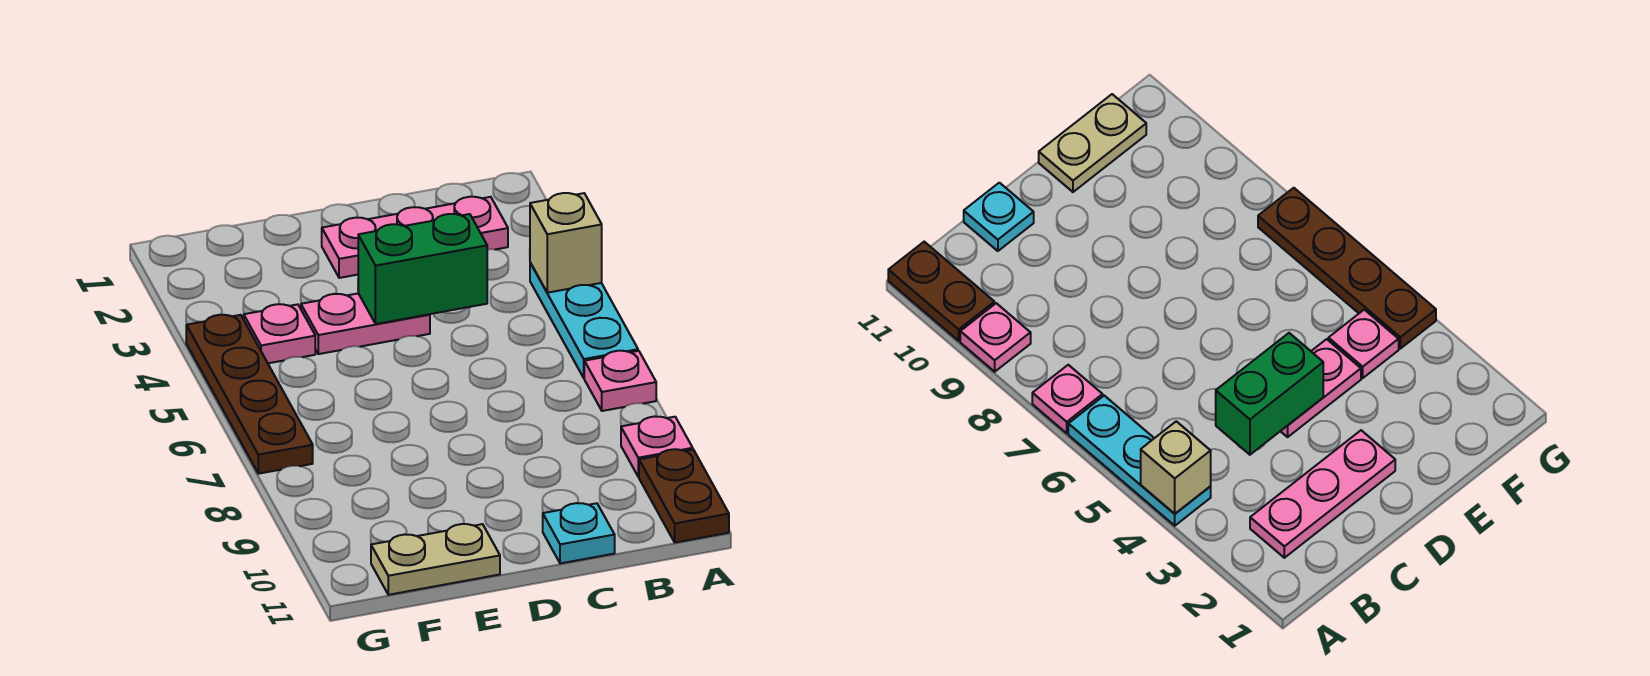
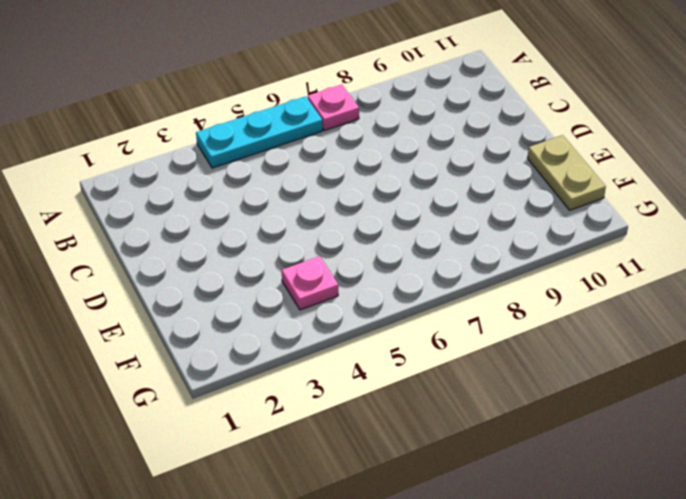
none -> pink plate A9 level 1
none -> brown plate A10:A11 level 1
none -> pink plate B2:D2 level 1

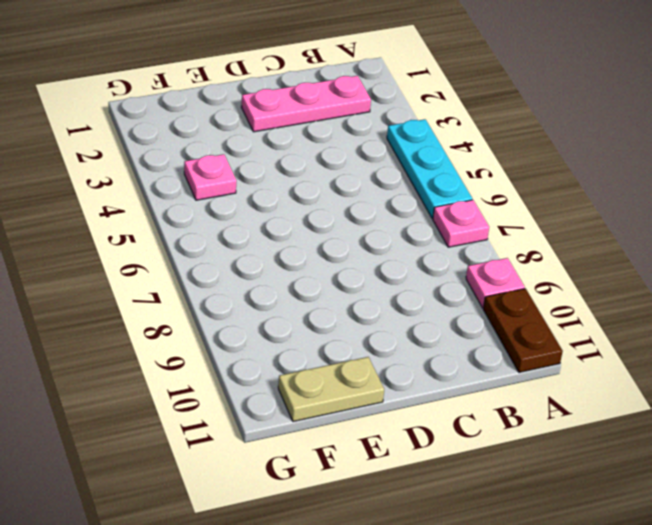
none -> cyan plate C11 level 1
none -> pink plate D4:E4 level 1
none -> brown plate G4:G7 level 1

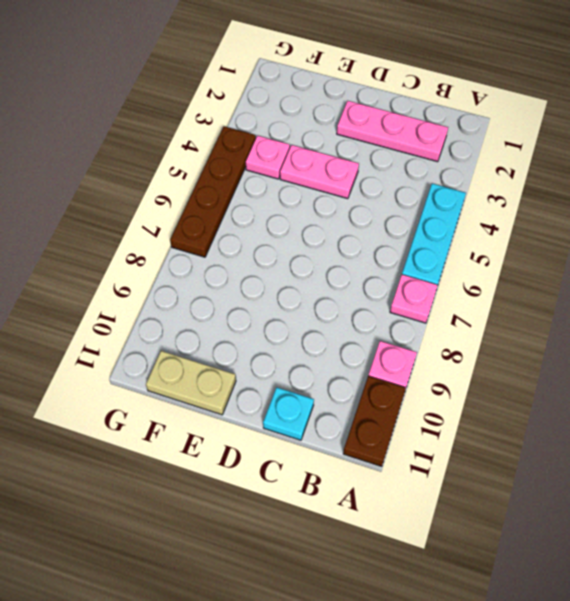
none -> tan brick A4 level 2
none -> green brick C4:D4 level 2

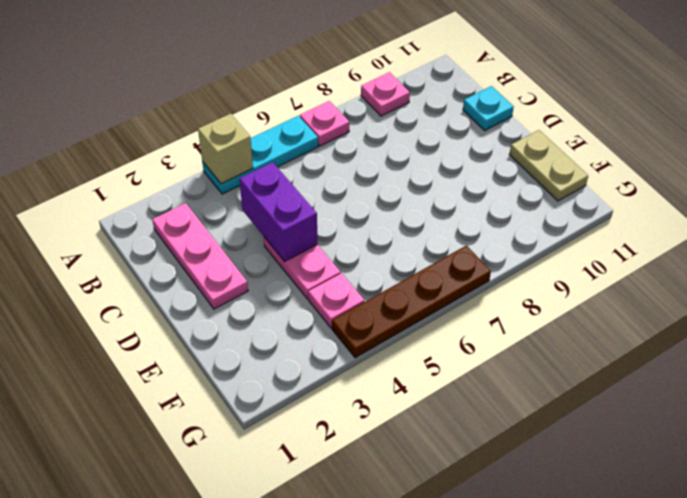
purple brick C4:D4 level 2 -> green brick C4:D4 level 2
none -> brown plate A10:A11 level 1

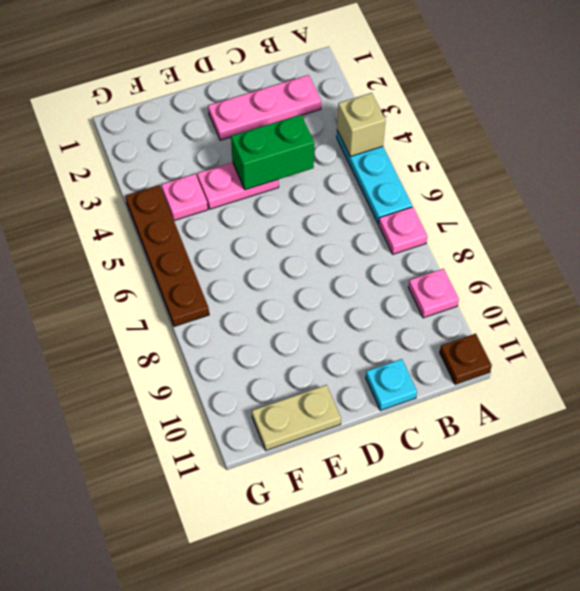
brown plate A11 level 1 -> brown plate A10:A11 level 1

